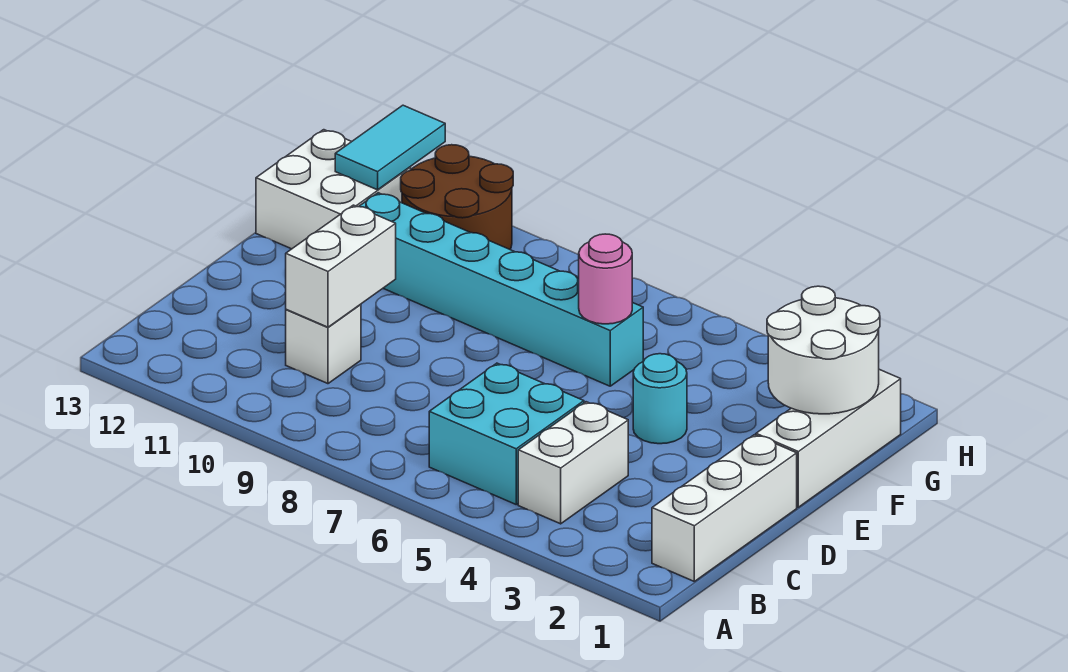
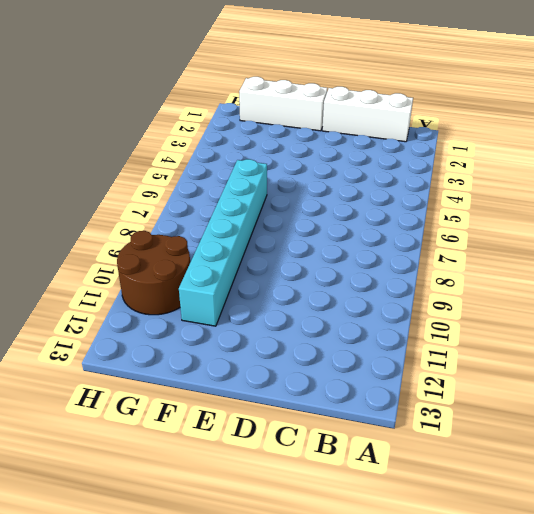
none -> white brick B4:C4 level 1
none -> cyan brick B5:C6 level 1
none -> white brick C10 level 1

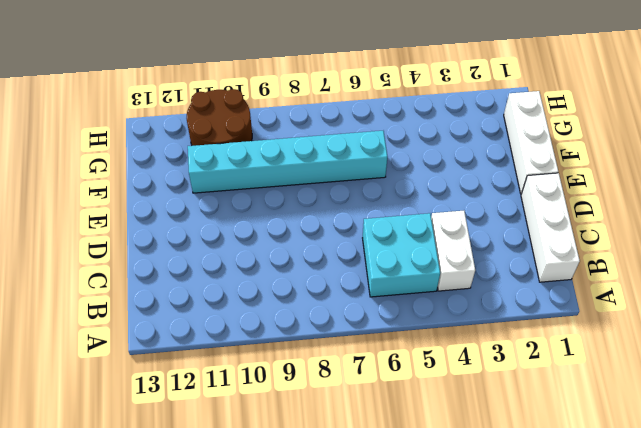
none -> white brick C10 level 1
none -> cyan round brick E4 level 1
none -> white brick F12:G13 level 1

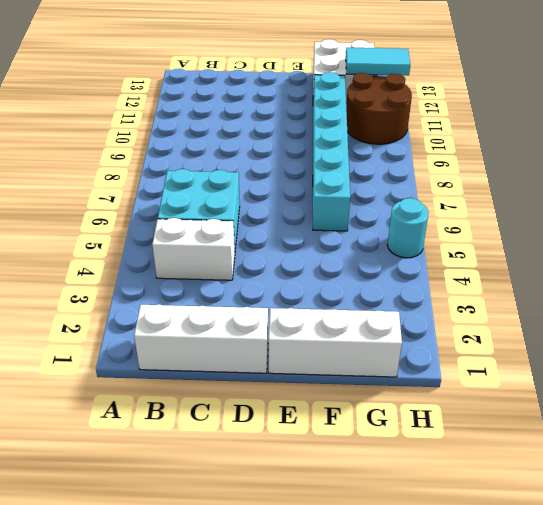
cyan round brick H5 level 1 -> cyan round brick E4 level 1
none -> white brick C10 level 1
none -> white brick C10:D10 level 2
none -> white round brick F1:G2 level 2

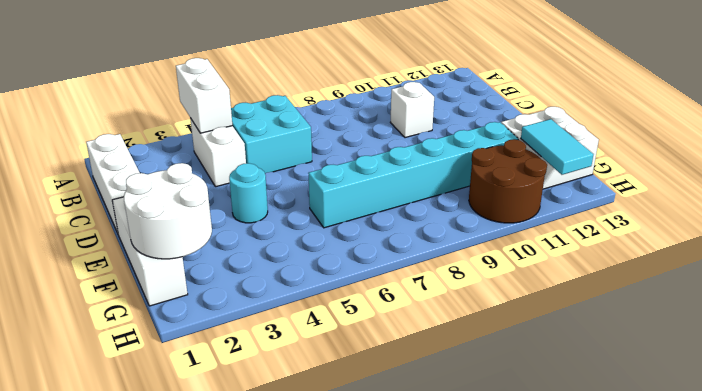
white brick A4:B4 level 2 -> white brick C10:D10 level 2
none -> pink round brick F6 level 2

